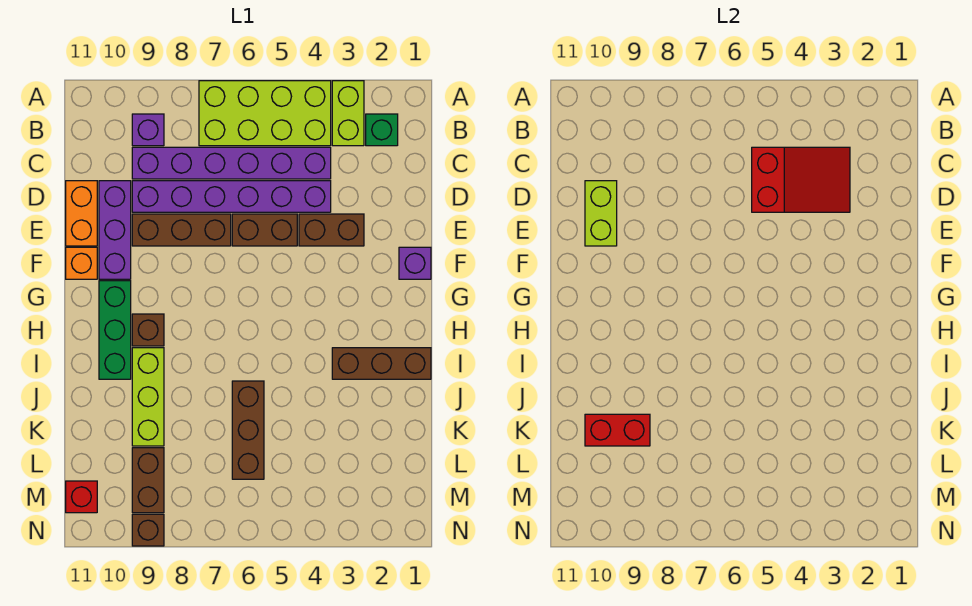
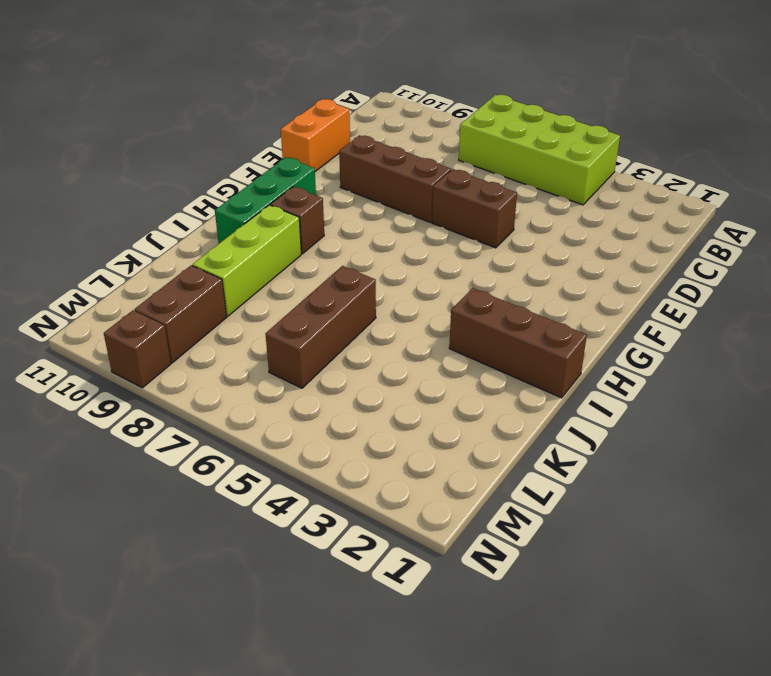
none -> lime brick A3:B3 level 1
none -> green brick B2 level 1
none -> purple brick B9 level 1

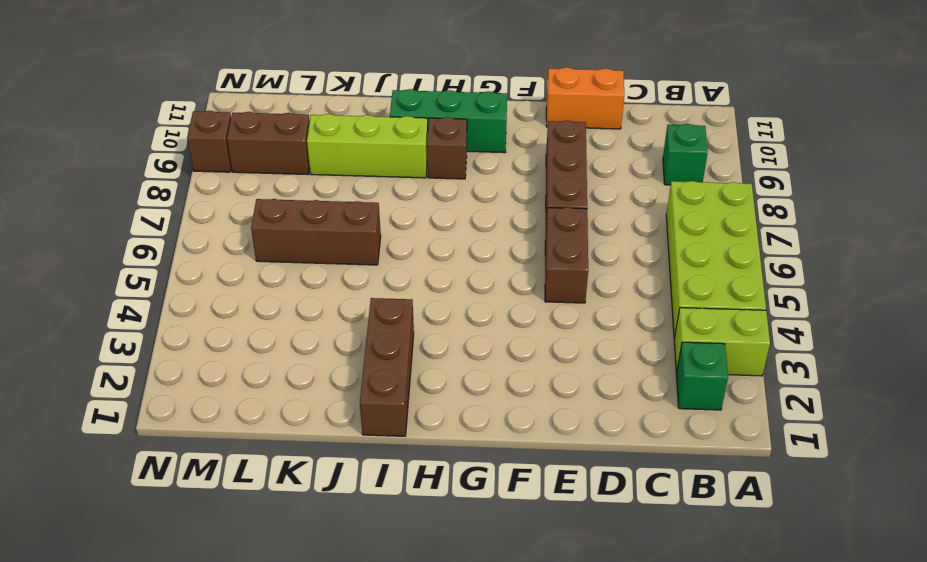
green brick B9 level 1 -> purple brick B9 level 1
none -> purple brick C4:C9 level 1
none -> purple brick D4:D9 level 1
none -> purple brick D10:F10 level 1

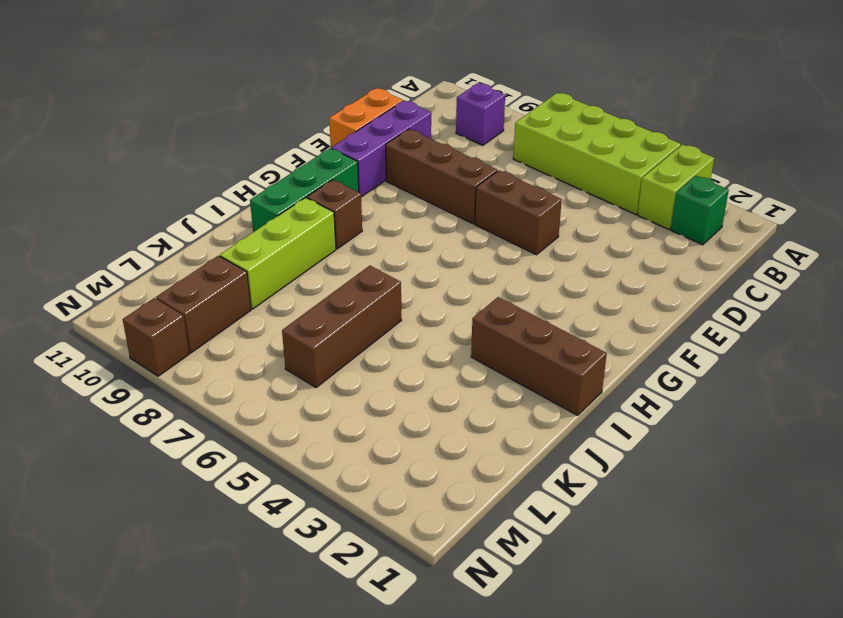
none -> purple brick C4:C9 level 1
none -> purple brick D4:D9 level 1
none -> brown brick E3:E4 level 1

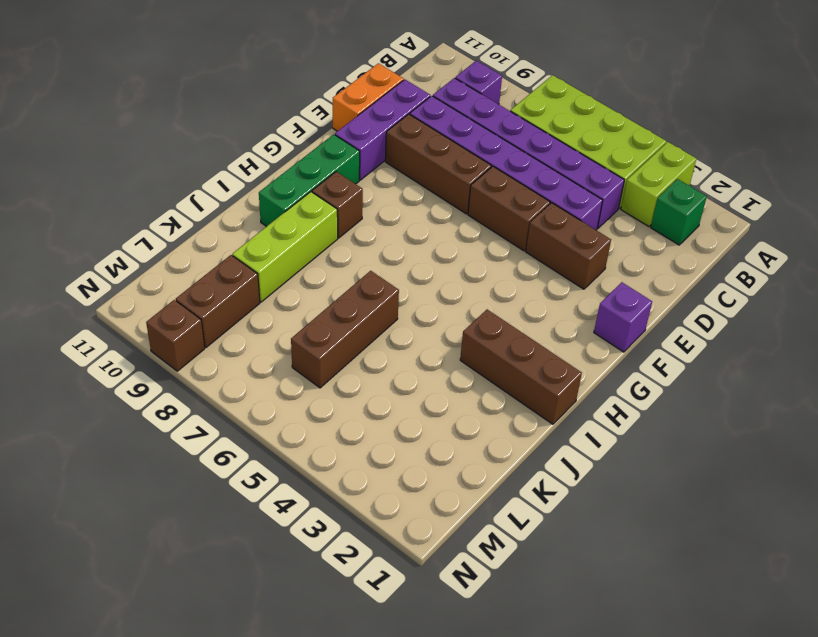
none -> orange brick F11 level 1
none -> red brick M11 level 1
none -> red slope C3:D5 level 2 top 5

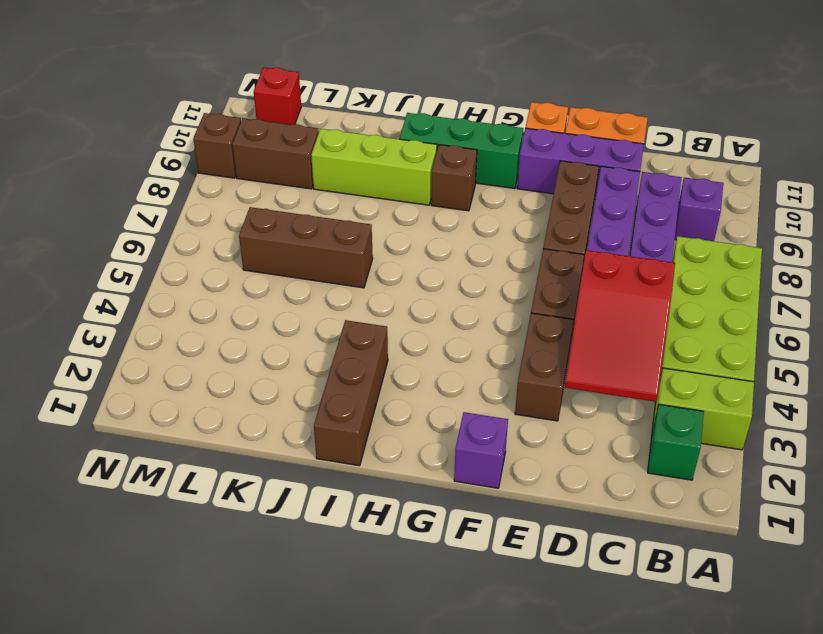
none -> lime brick D10:E10 level 2
none -> red brick K9:K10 level 2

